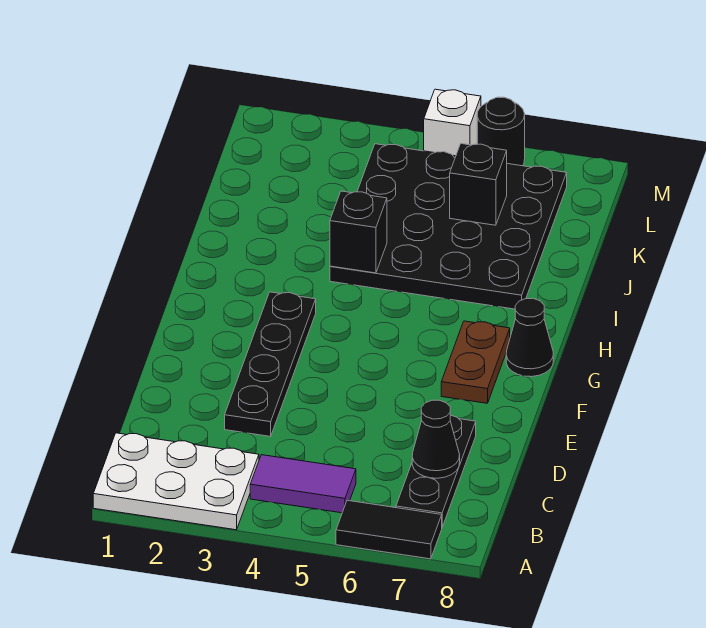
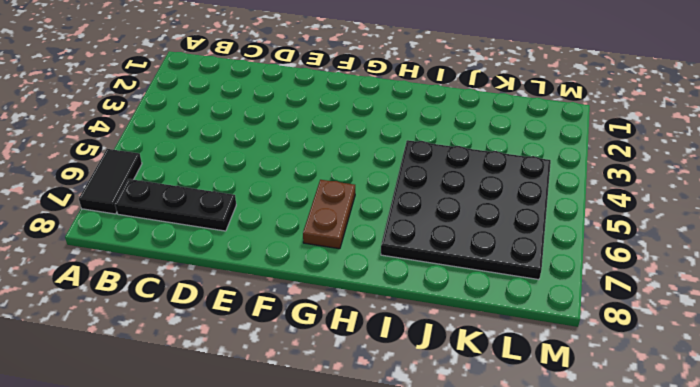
brown plate G6:G7 level 1 -> brown plate F7:G7 level 1
none -> white plate A1:B3 level 1
none -> purple tile B4:B5 level 1
none -> black plate D3:G3 level 1

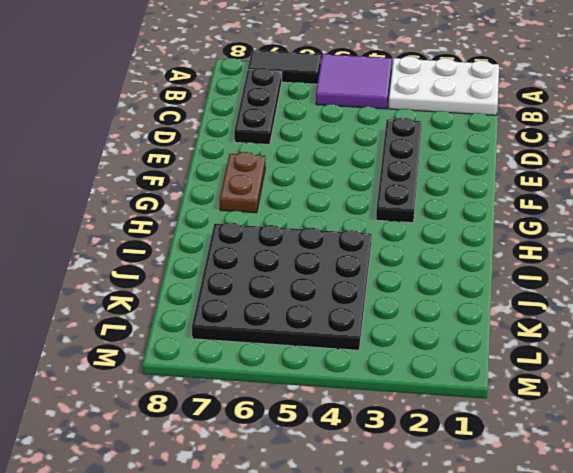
purple tile A4:B5 level 1 -> purple tile B4:B5 level 1
none -> black cone G8 level 1
none -> white brick M5 level 1
none -> black round brick M6 level 1

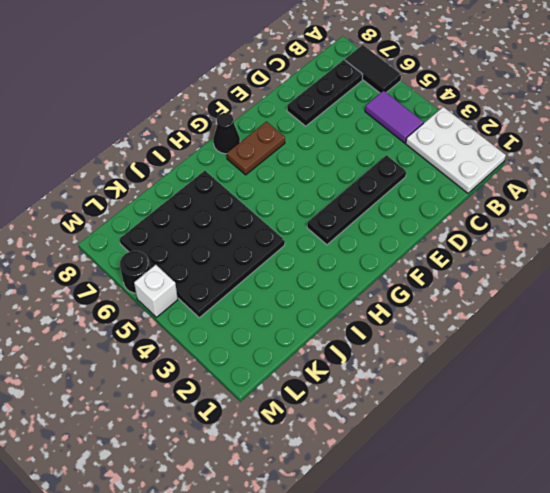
none -> black cone C7 level 2
none -> black brick I4 level 2
none -> black brick K6 level 2

